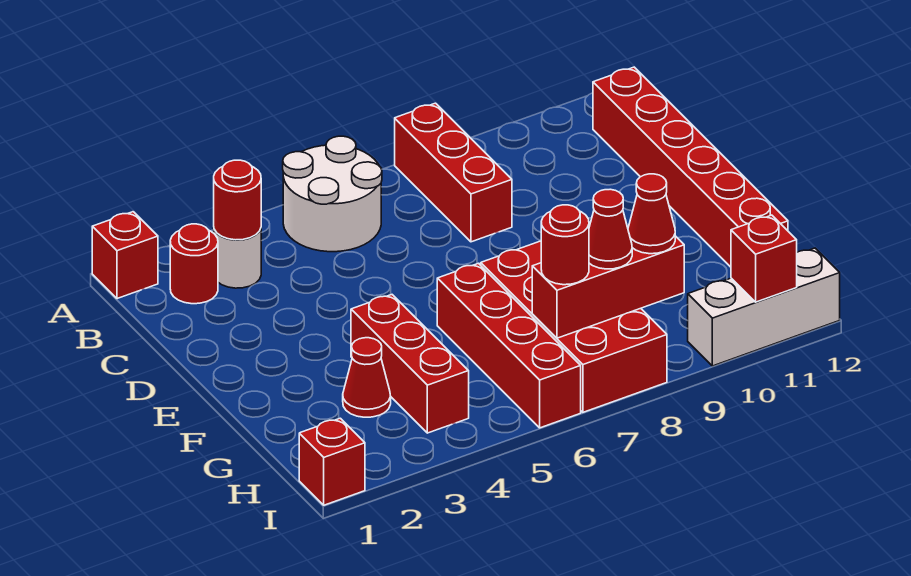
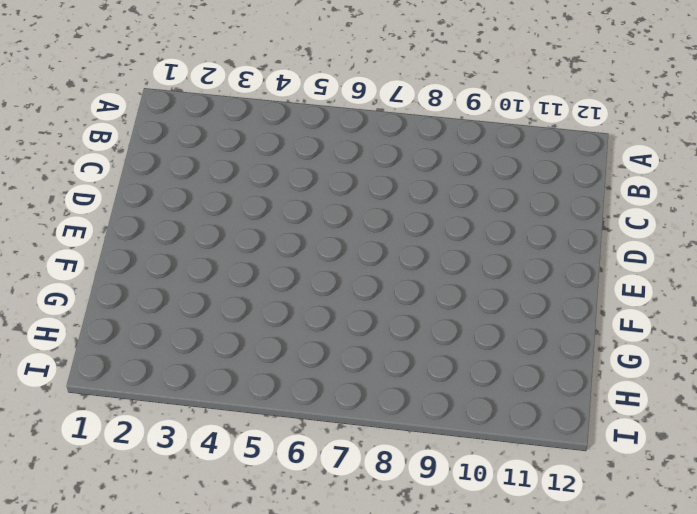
none -> red brick A1 level 1
none -> white round brick A5:B6 level 1
none -> red brick A8:C8 level 1

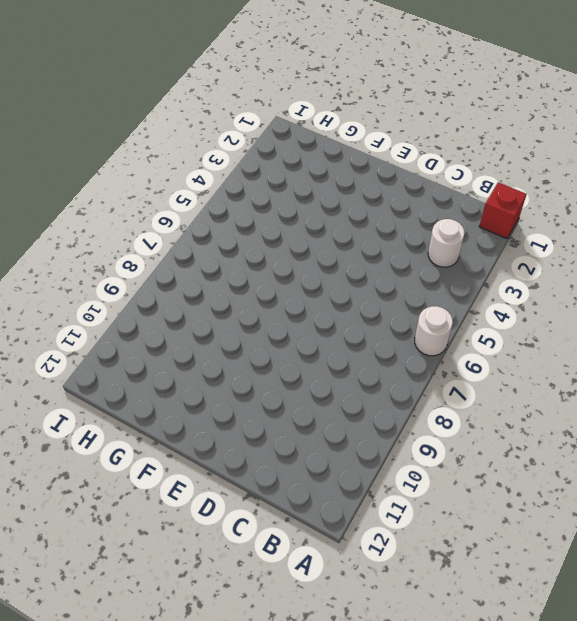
white round brick A6 level 1 -> white round brick A5:B6 level 1
none -> red brick A8:C8 level 1
none -> red round brick B2 level 1
none -> red brick B12:G12 level 1

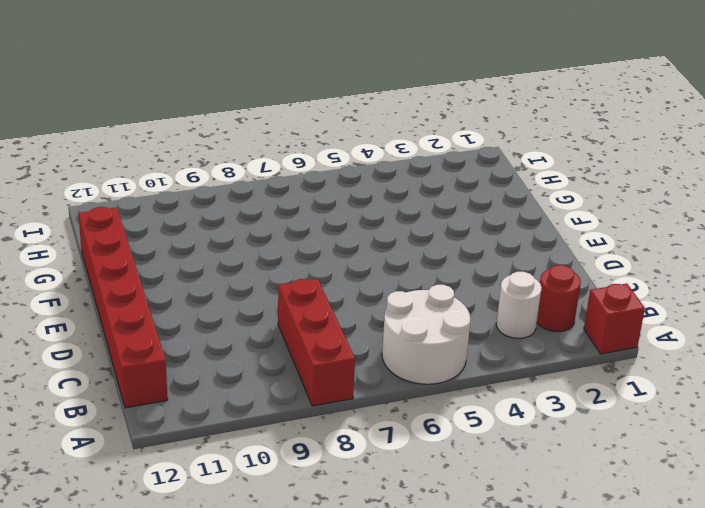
none -> red brick F4:H4 level 1
none -> red brick F6:I6 level 1
none -> red brick F7:I8 level 1

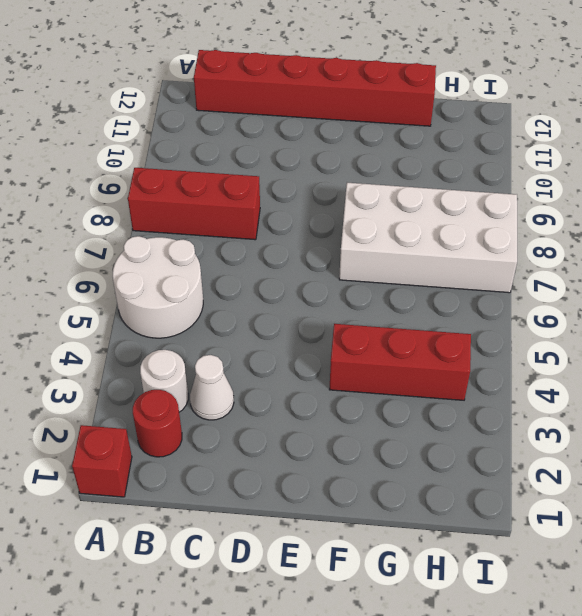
white cone C3 level 1 -> none
white brick F7:I8 level 1 -> red brick F7:I8 level 1
none -> red brick F6:I6 level 1
none -> red cone G3 level 1
none -> red brick I1 level 1

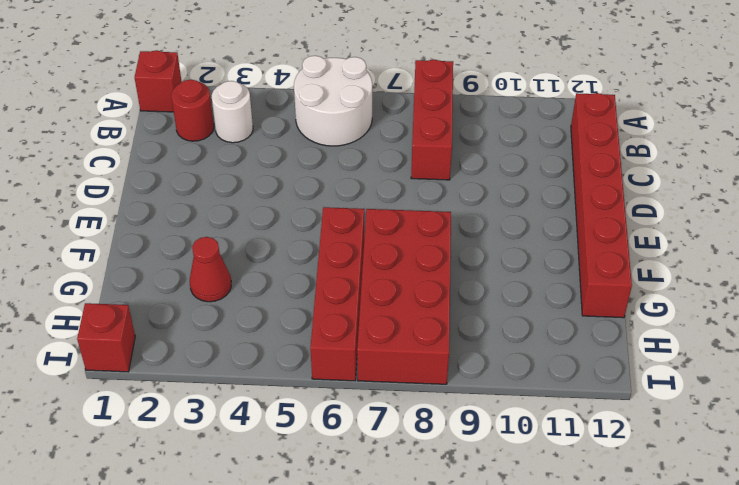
none -> red brick F4:H4 level 1
none -> white brick I10:I12 level 1
none -> red round brick B3 level 2

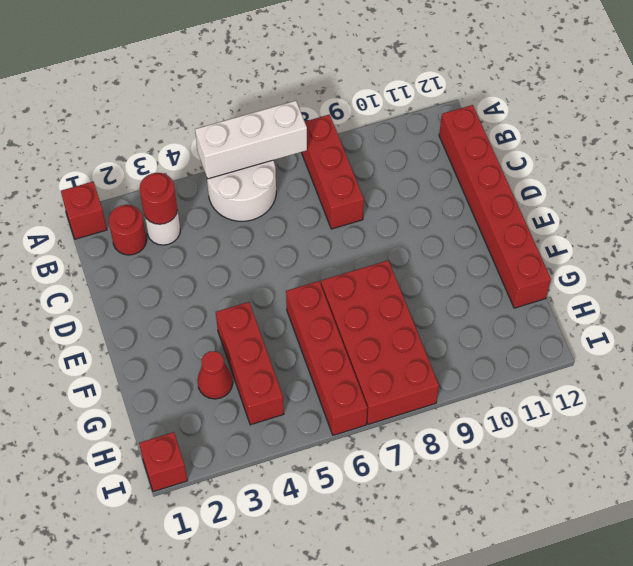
white brick A5:A7 level 2 -> white brick I10:I12 level 1
none -> red brick H7:H9 level 2
none -> red brick I11 level 2
none -> red round brick H7 level 3

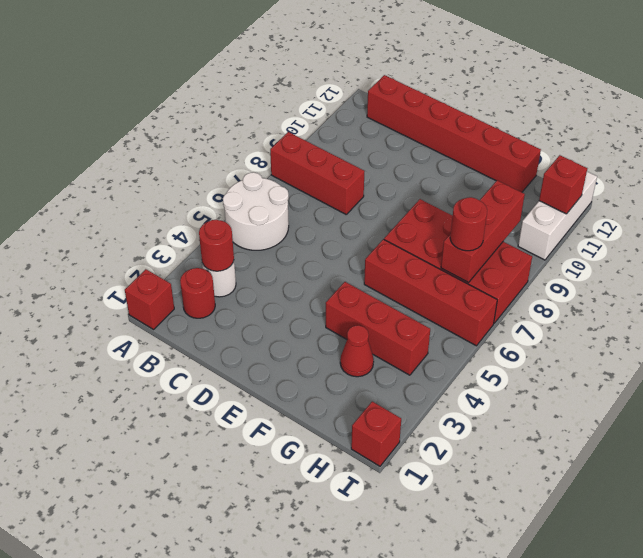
none -> red cone H8 level 3
none -> red cone H9 level 3

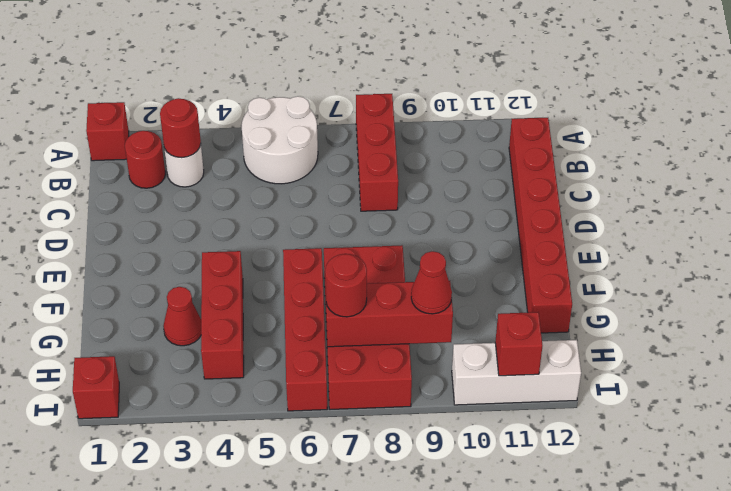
none -> red cone H8 level 3

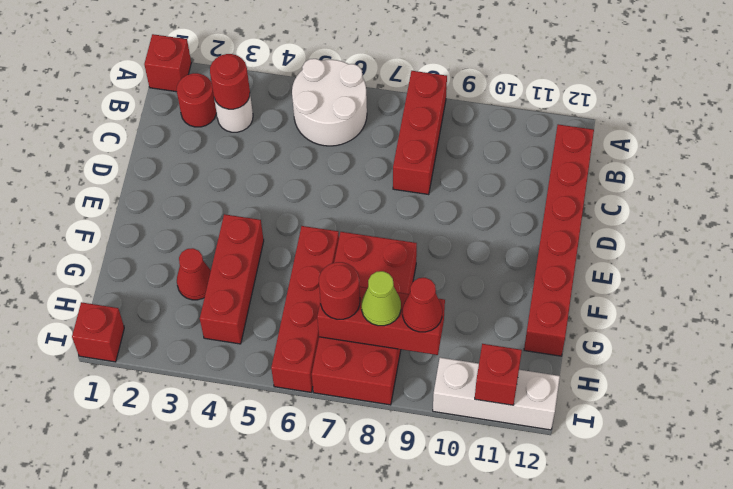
lime cone H8 level 3 -> red cone H8 level 3

